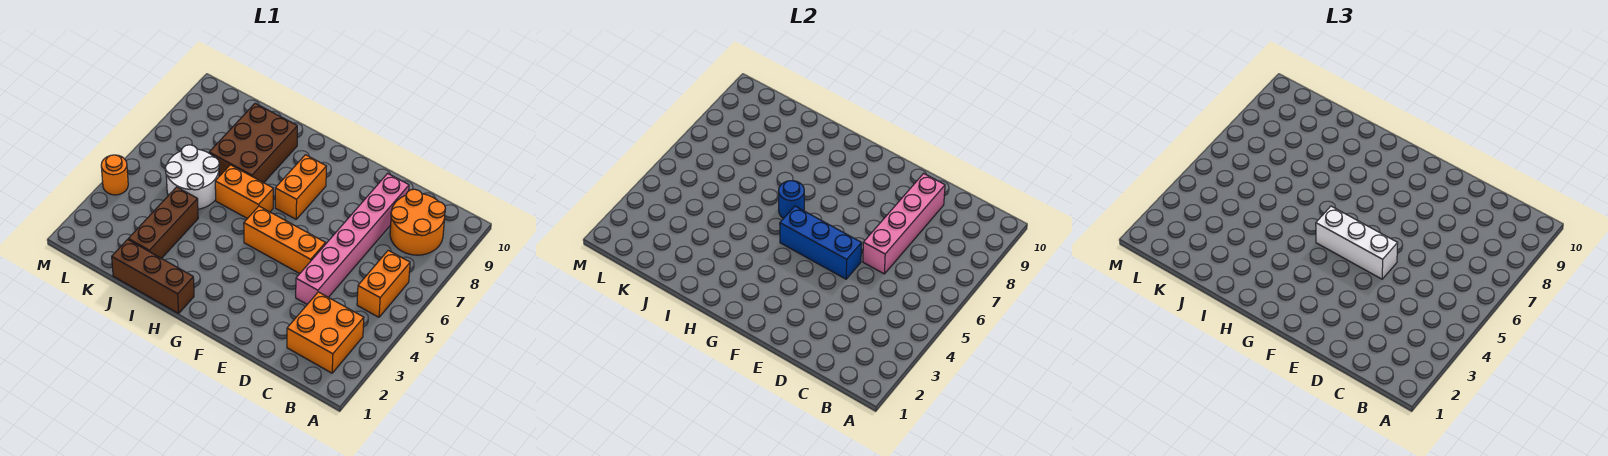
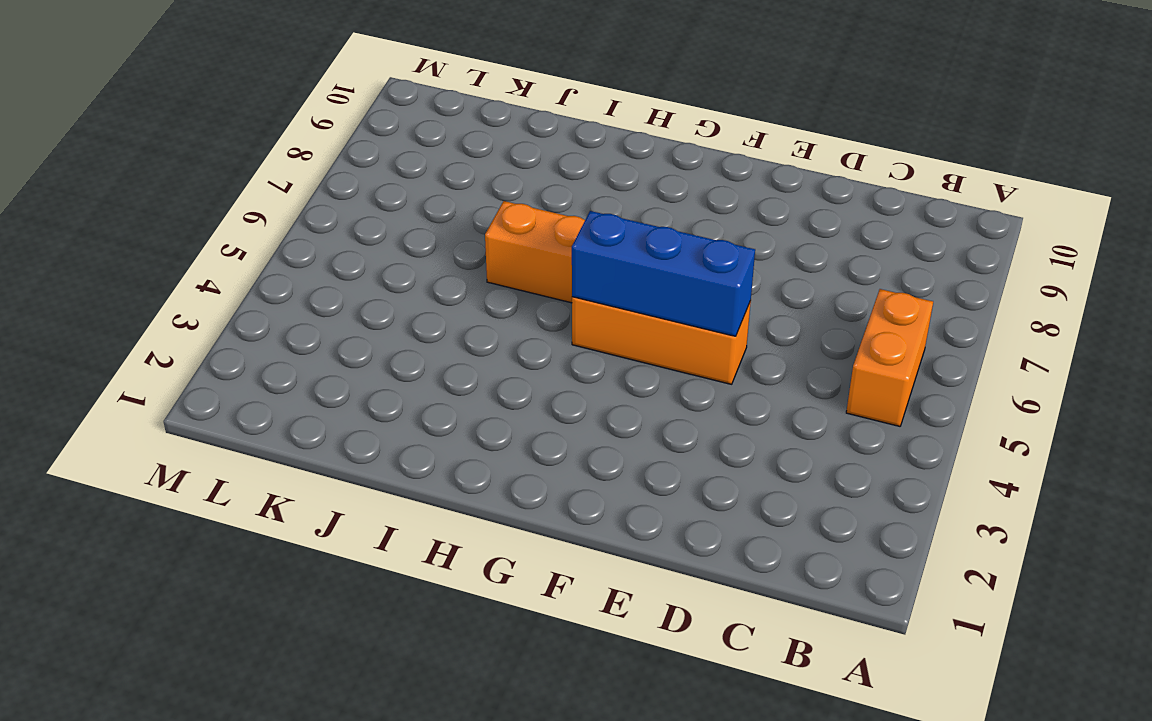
none -> orange brick B2:C3 level 1
none -> orange round brick B8:C9 level 1
none -> pink brick D4:D9 level 1

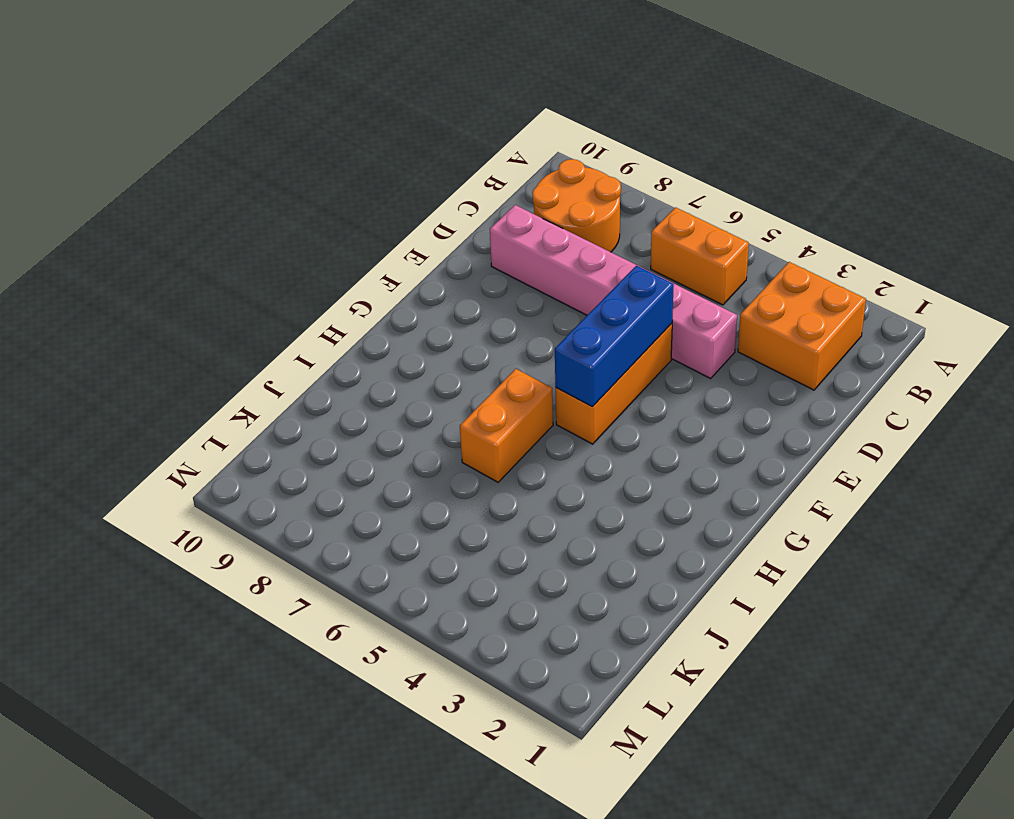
none -> orange brick G7:G8 level 1
none -> brown brick H1:J1 level 1
none -> brown brick I7:J9 level 1

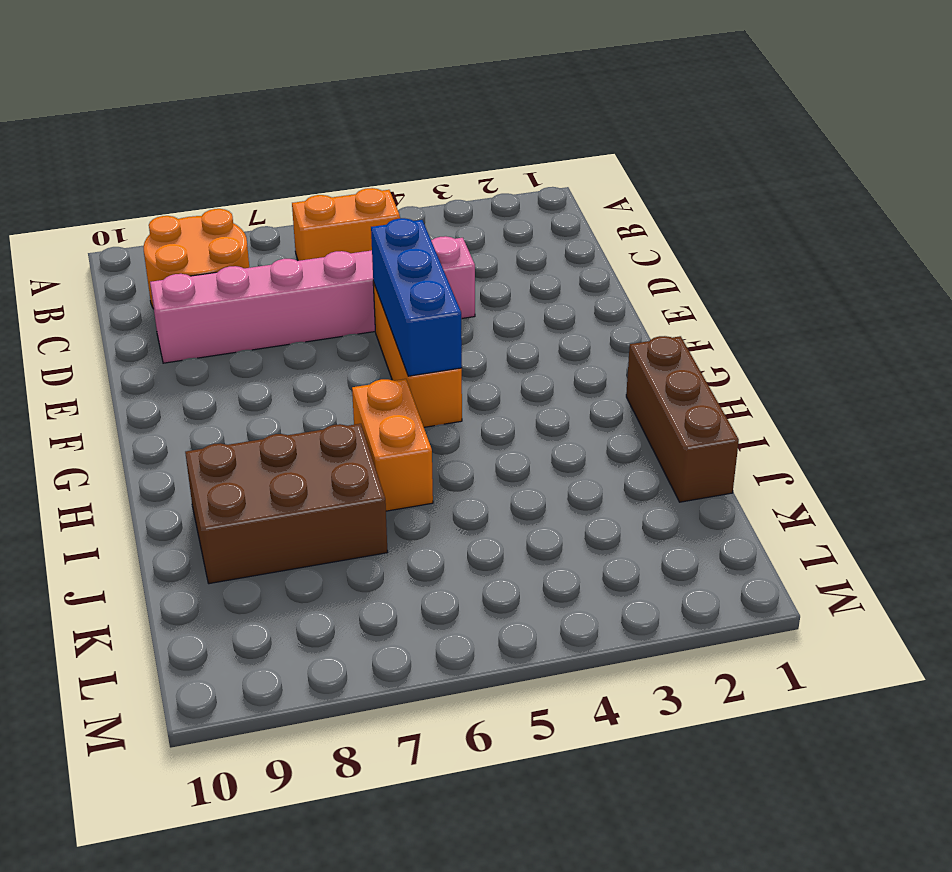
none -> orange brick B2:C3 level 1
none -> orange brick G7:G8 level 1
none -> brown brick J2:J4 level 1

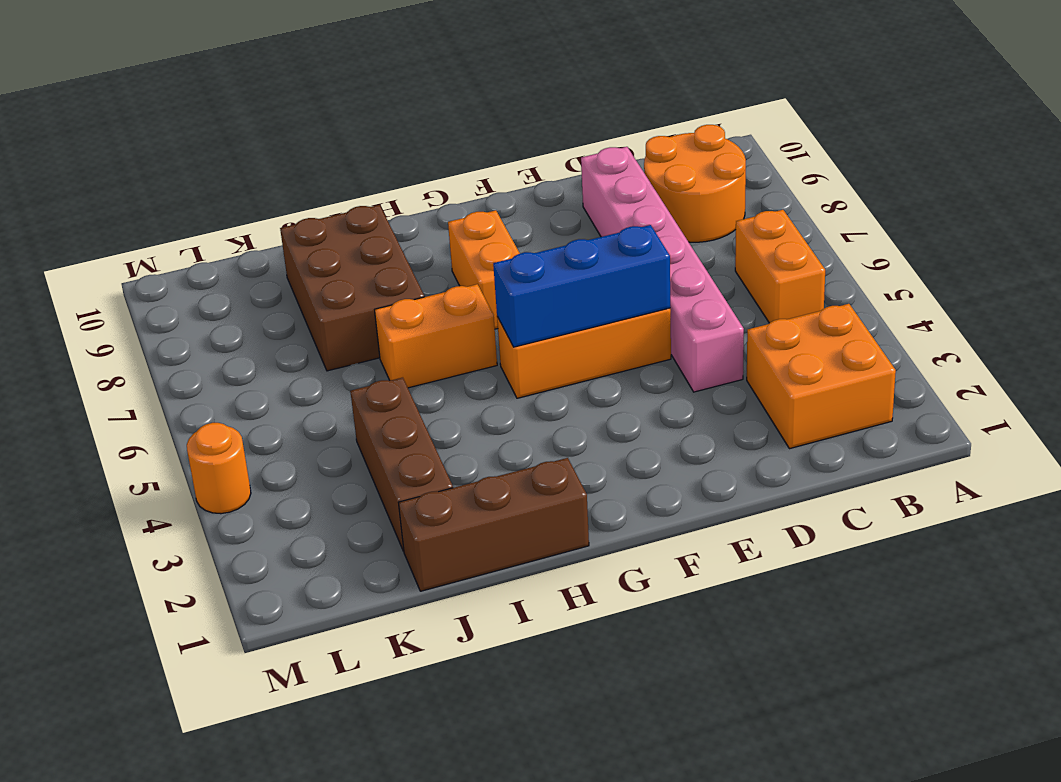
none -> white round brick J5:K6 level 1
none -> pink brick D6:D9 level 2
none -> blue round brick H6 level 2

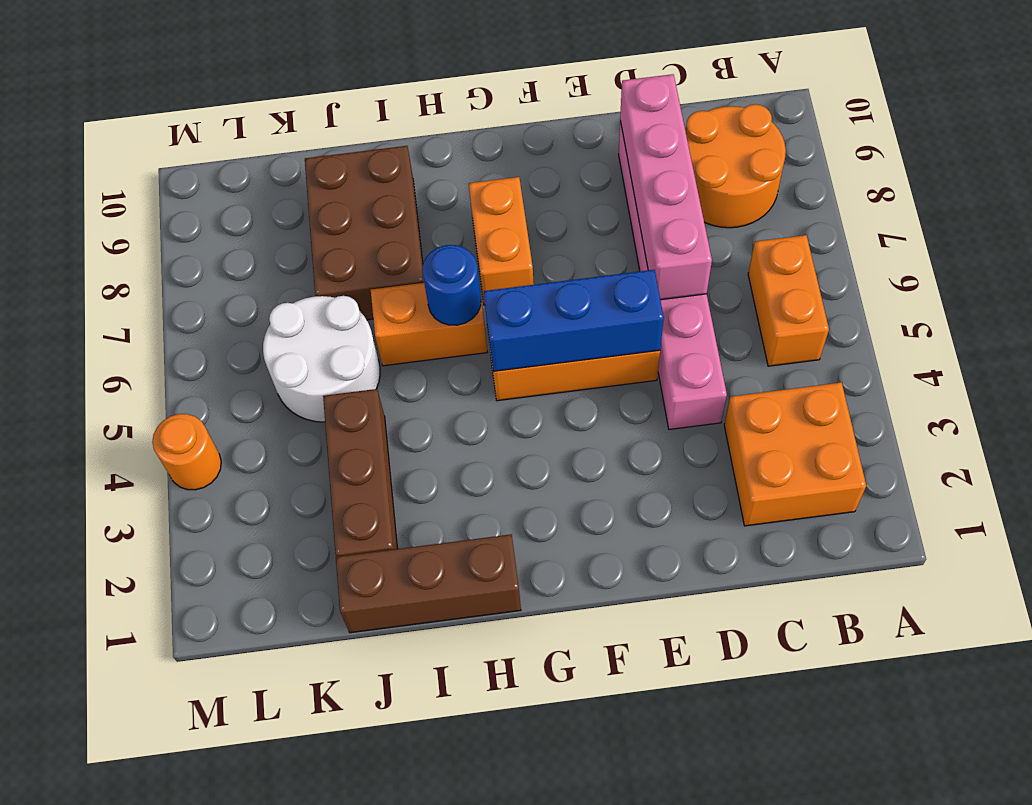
none -> white brick E5:G5 level 3

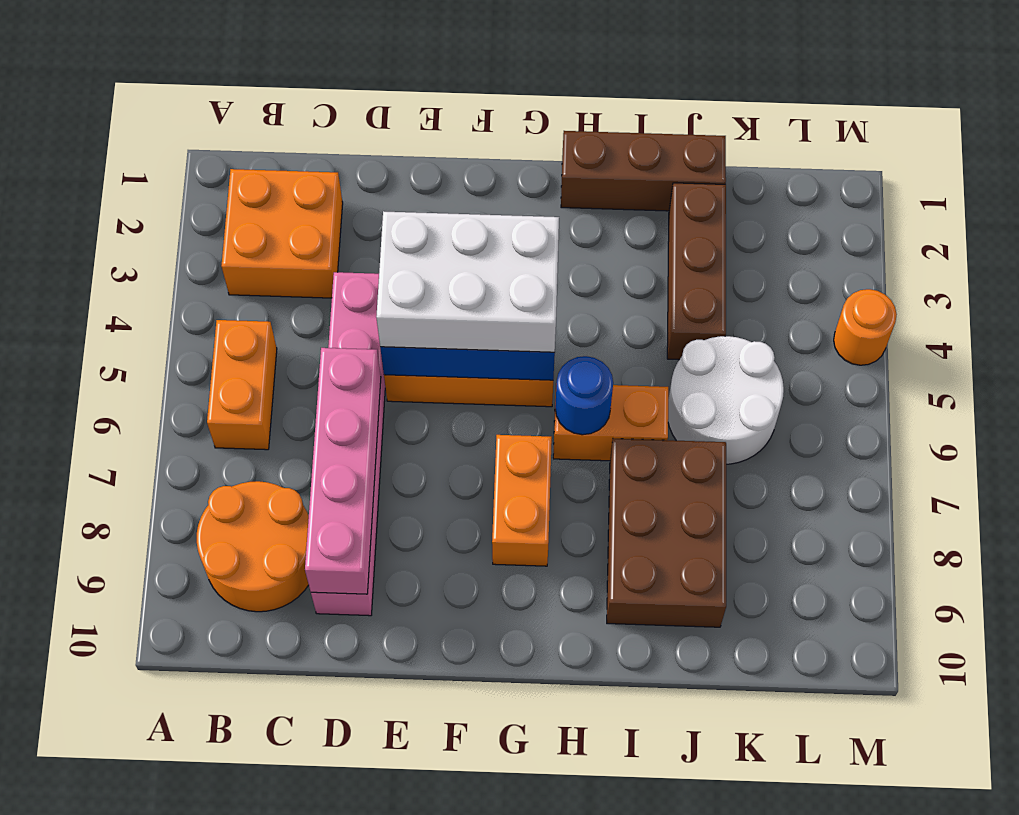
white brick E4:G5 level 3 -> white brick E5:G5 level 3

